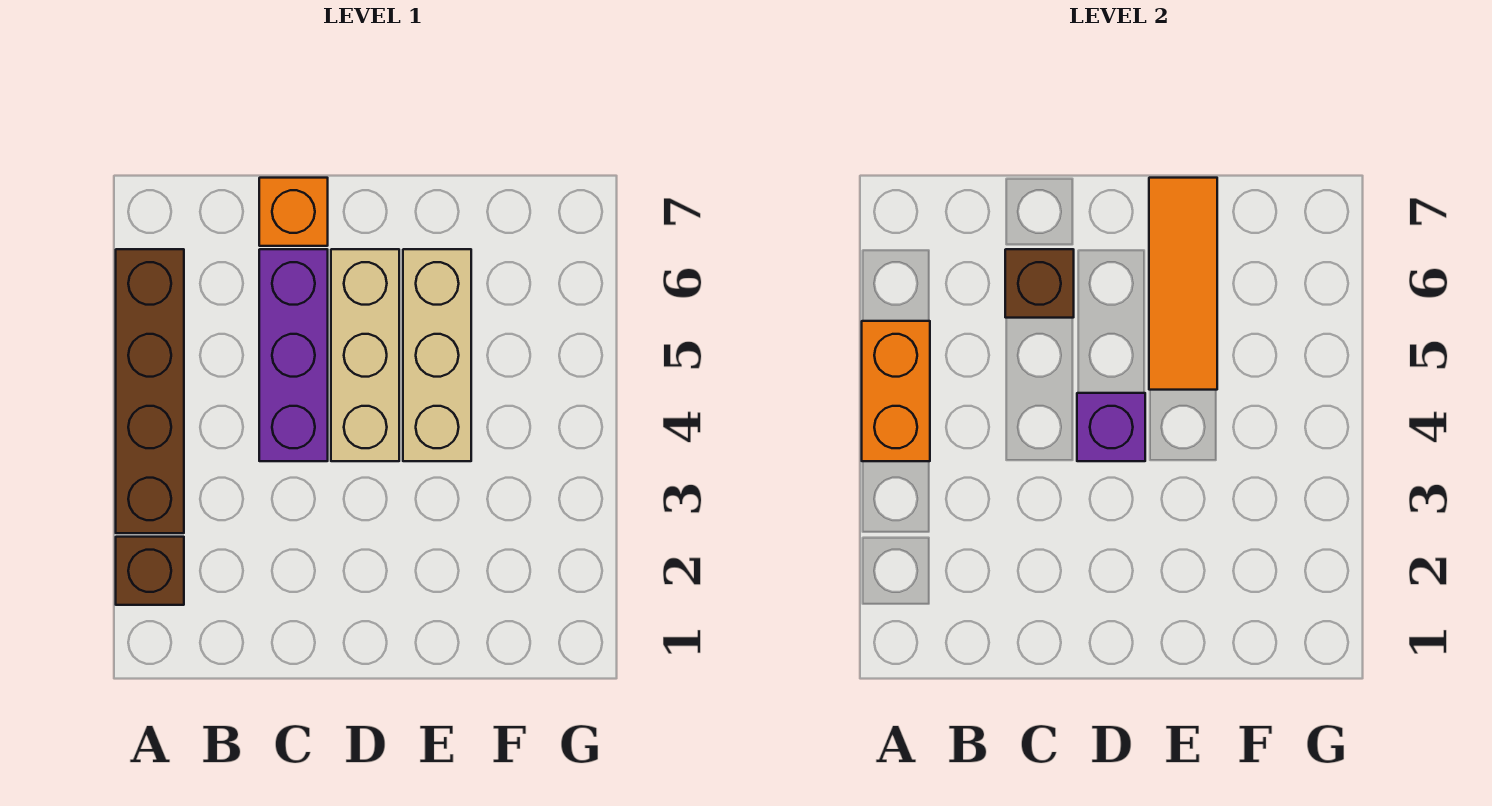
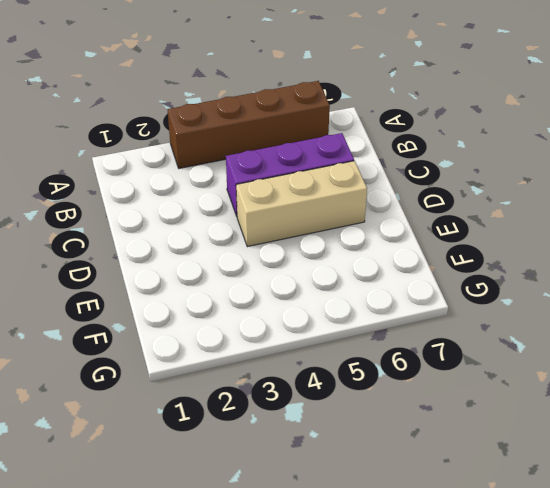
none -> brown brick A2 level 1
none -> orange brick C7 level 1

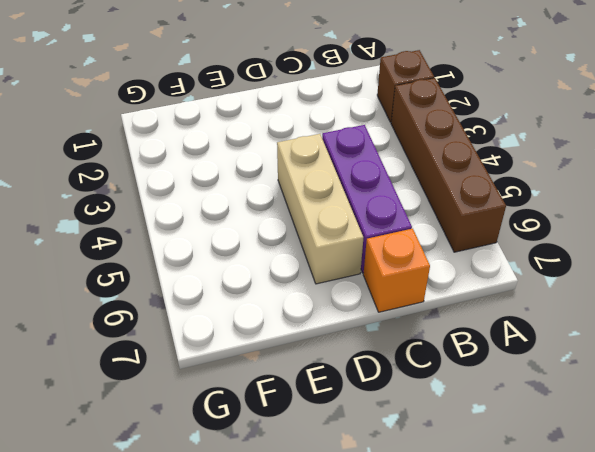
none -> tan brick E4:E6 level 1
none -> orange brick A4:A5 level 2

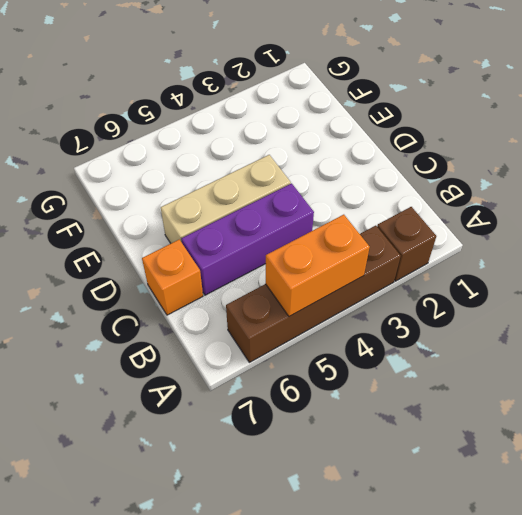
none -> tan brick E4:E6 level 1
none -> brown brick C6 level 2

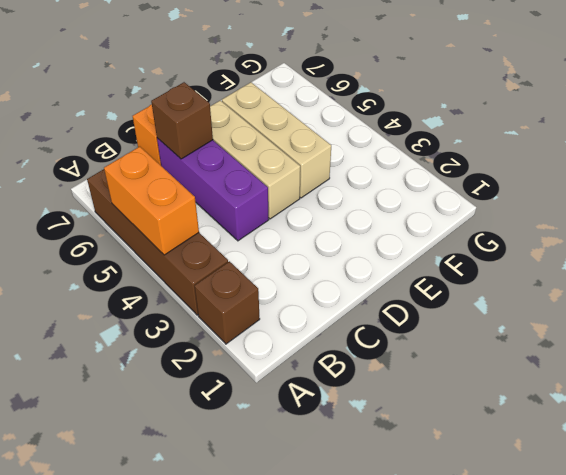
none -> purple brick D4 level 2
none -> orange tile E5:E7 level 2

